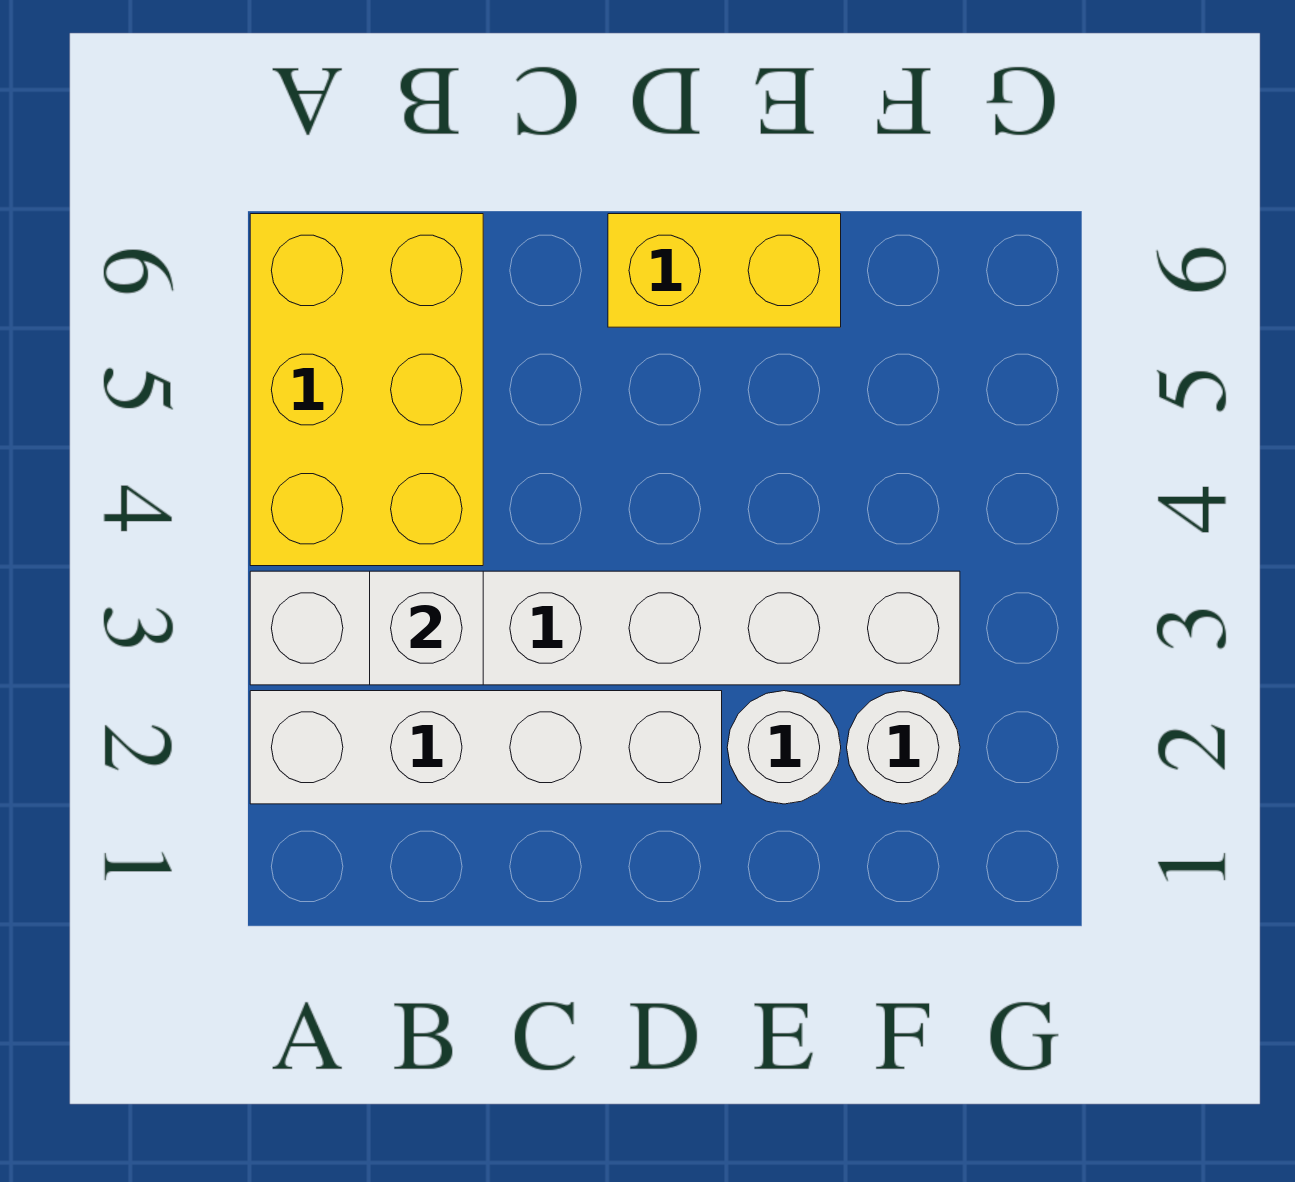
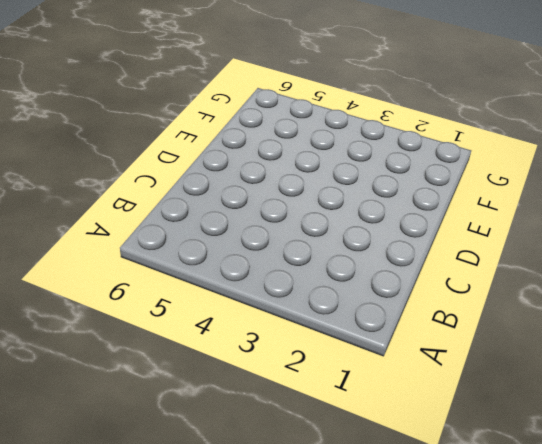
none -> white brick A2:D2 level 1
none -> white brick A3:F3 level 1

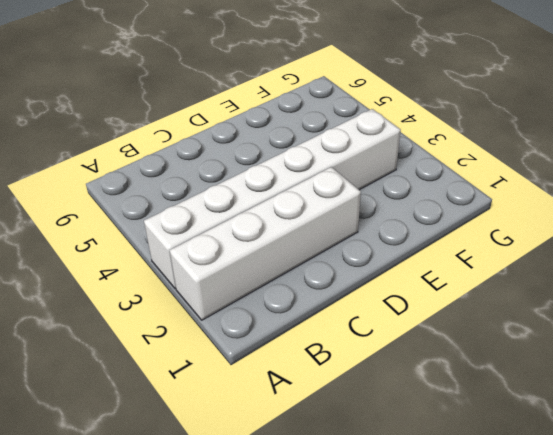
none -> yellow brick A4:B6 level 1
none -> yellow brick D6:E6 level 1

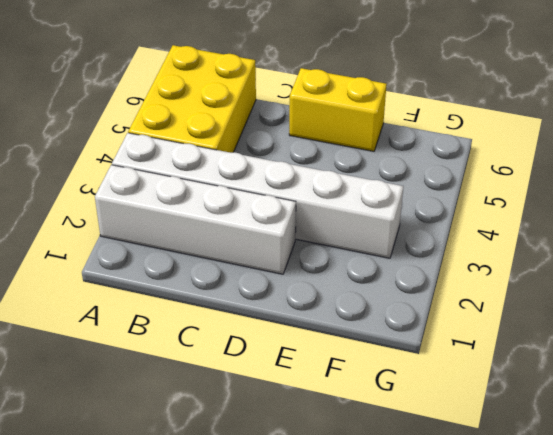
none -> white round brick E2 level 1
none -> white round brick F2 level 1

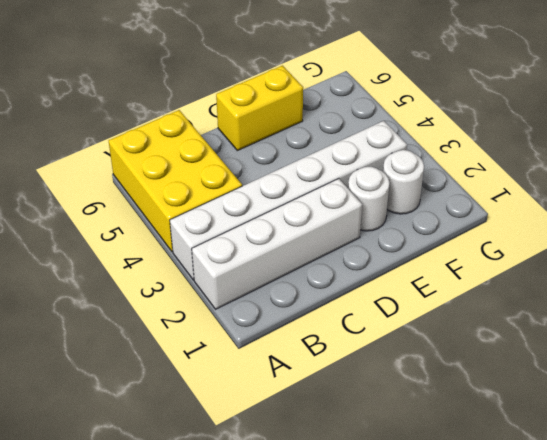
none -> white brick B3 level 2

